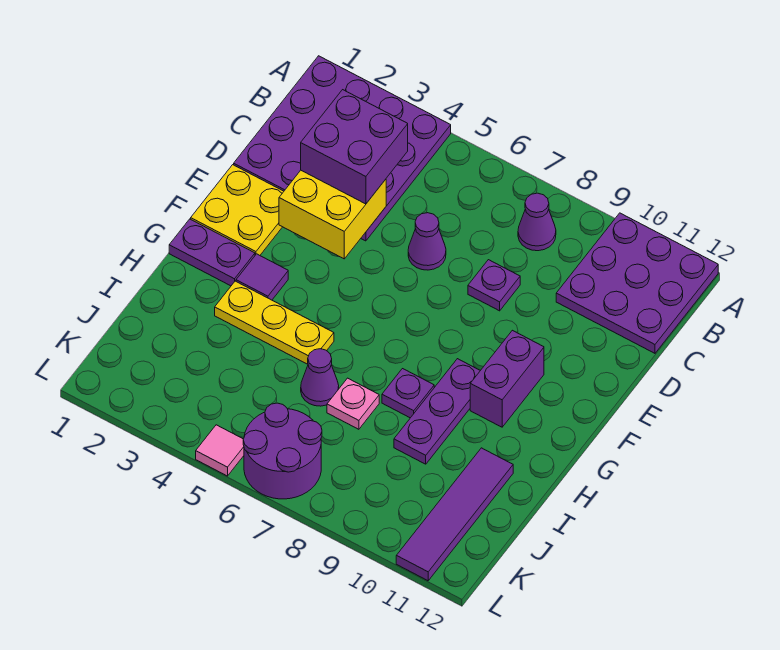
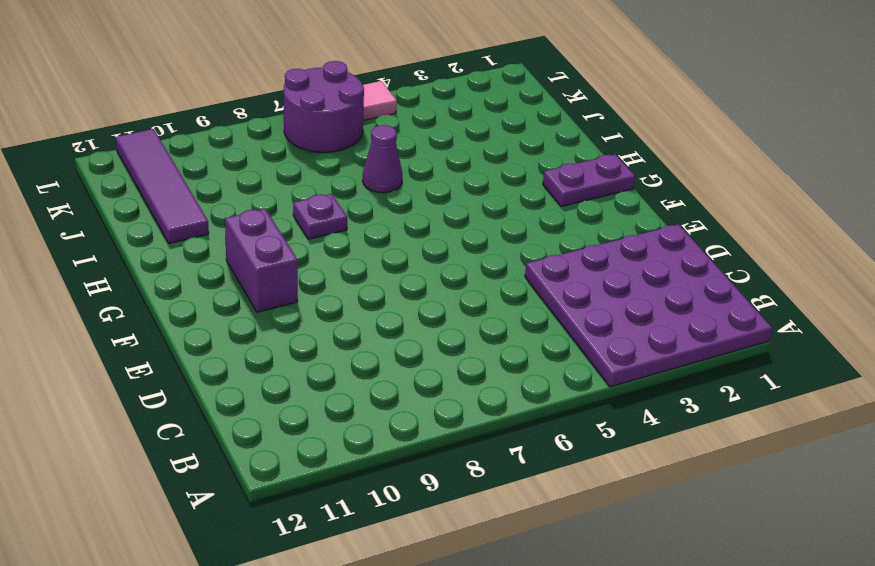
none -> purple plate A10:C12 level 1
none -> purple cone B8 level 1
none -> purple cone D6 level 1

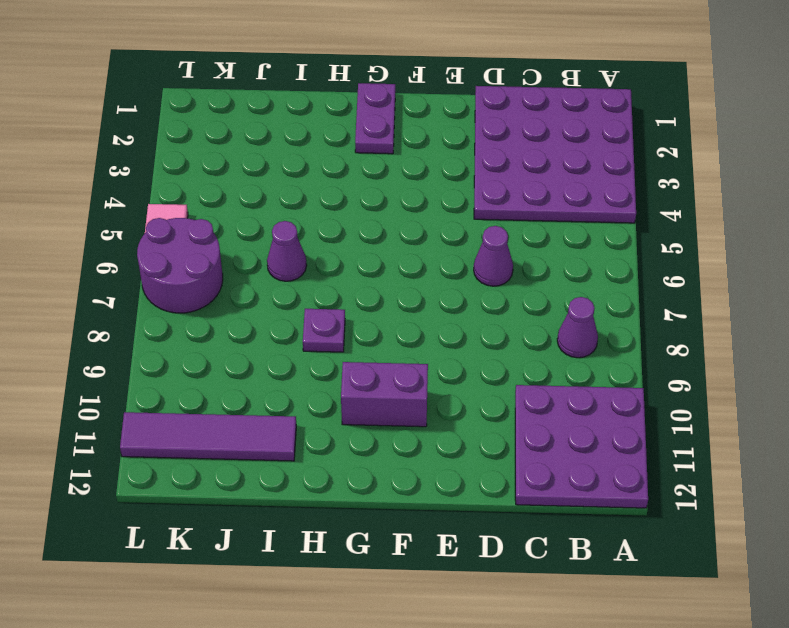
none -> purple plate D8 level 1
none -> yellow plate E1:F2 level 1
none -> purple tile G3 level 1

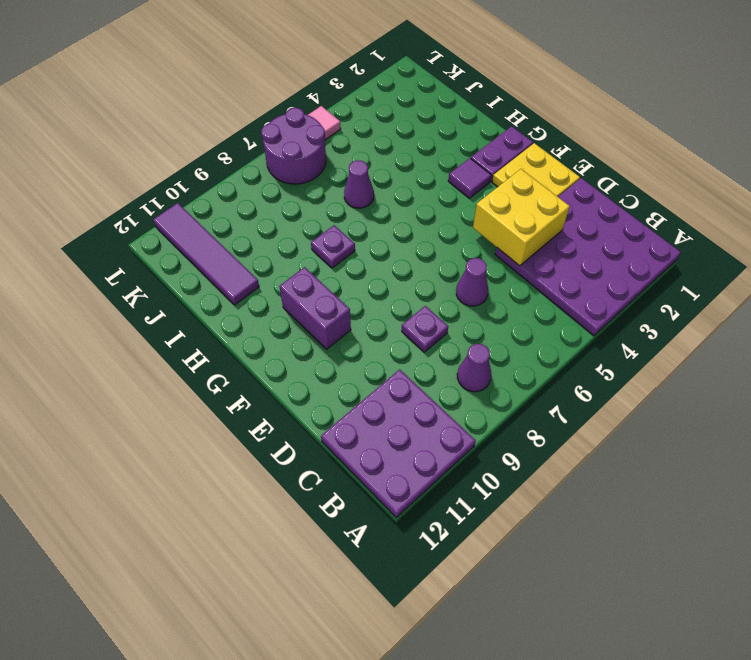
none -> purple plate G9:I9 level 1
none -> yellow plate H3:H5 level 1
none -> pink plate I7 level 1

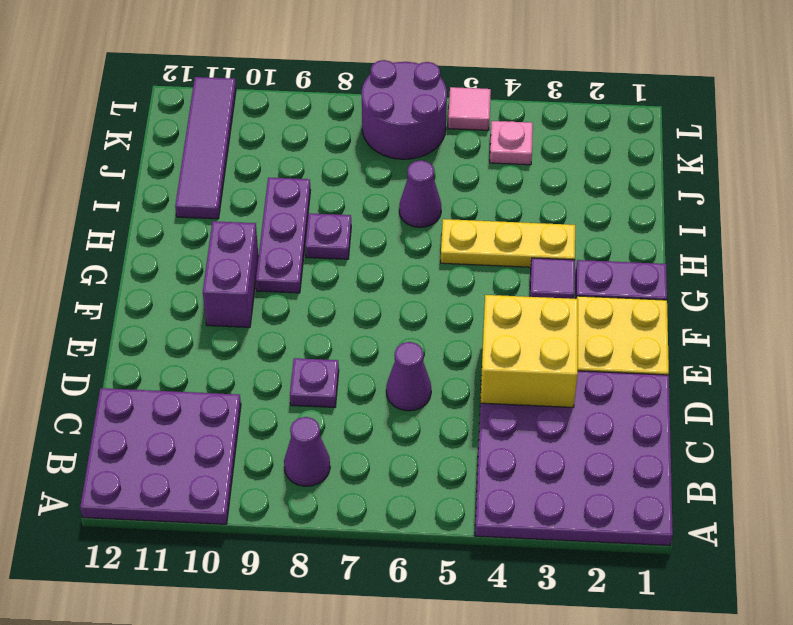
pink plate K4 level 1 -> pink plate I7 level 1
none -> purple brick C3:D4 level 3

